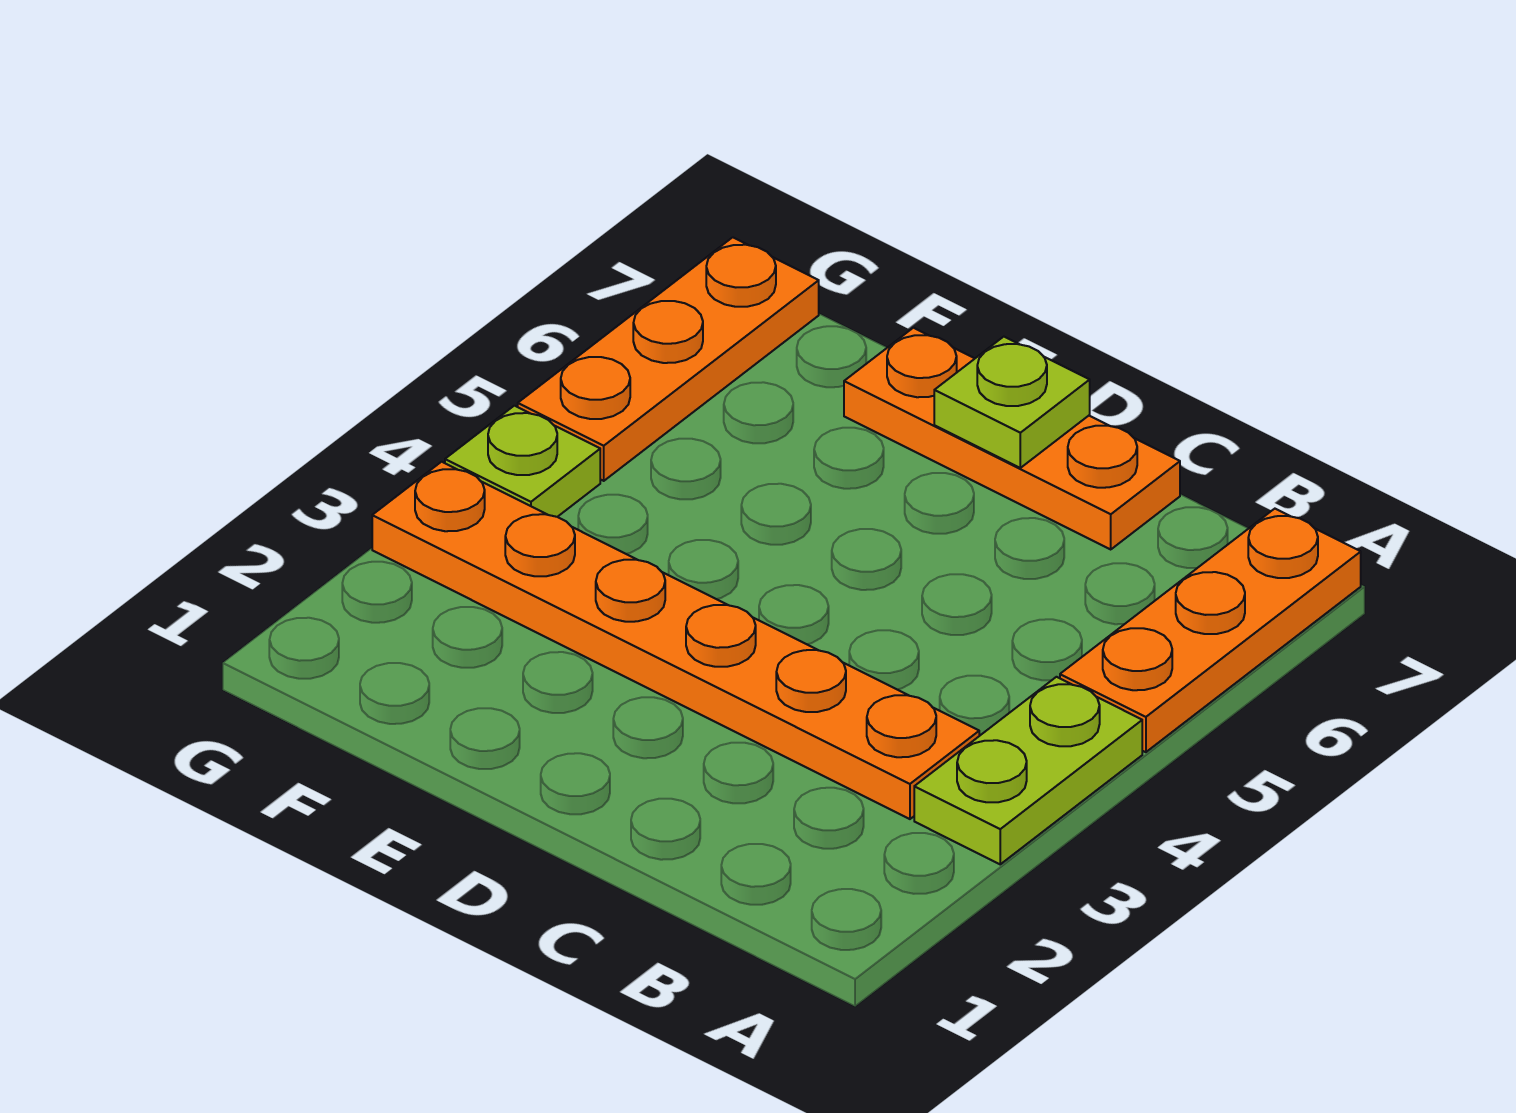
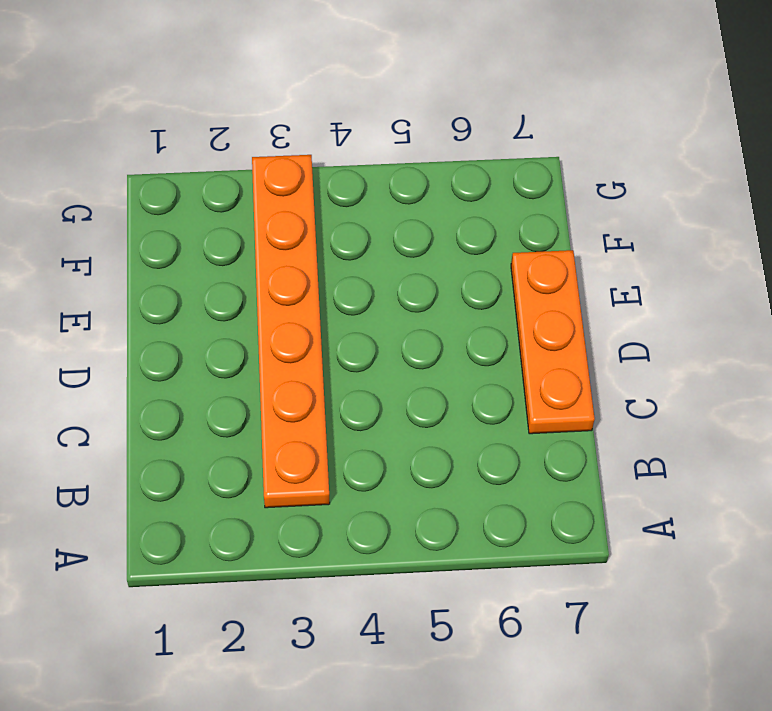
none -> lime plate A3:A4 level 1
none -> orange plate A5:A7 level 1

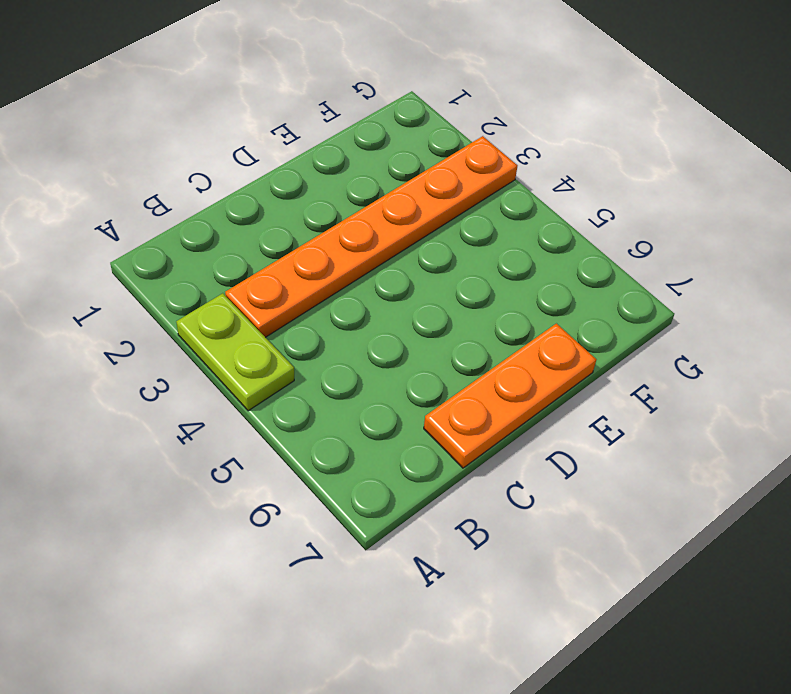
none -> orange plate A5:A7 level 1
none -> lime plate G4 level 1

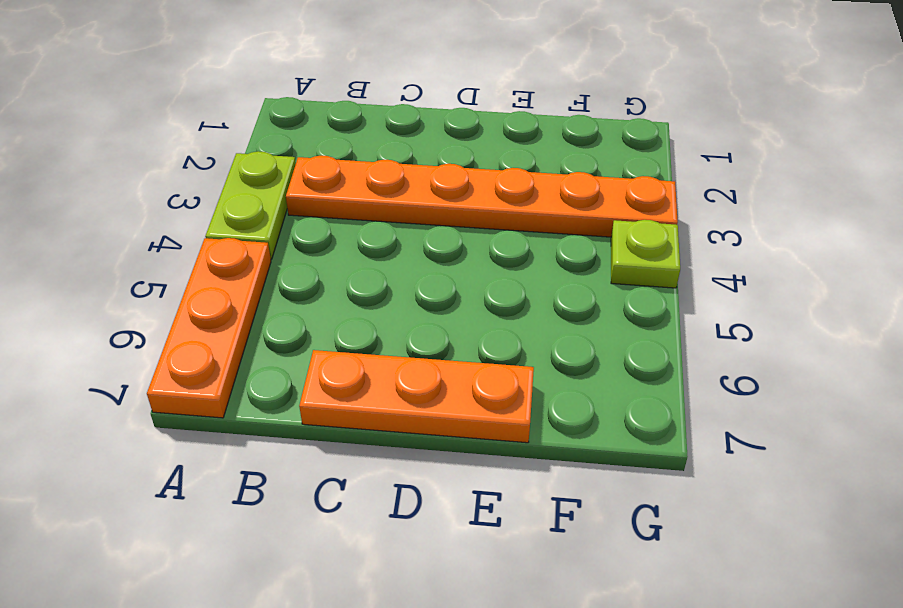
none -> orange plate G5:G7 level 1
none -> lime plate D7 level 2

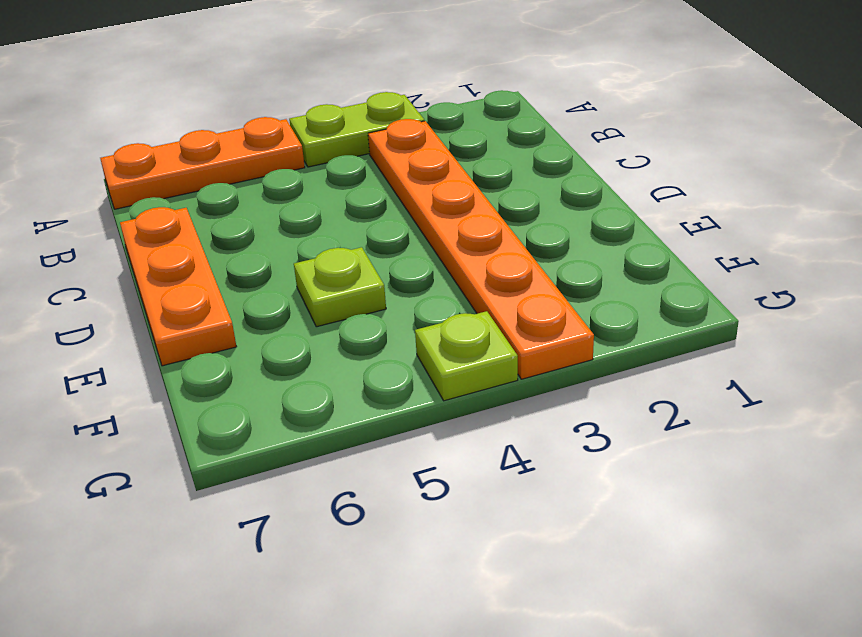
lime plate E5 level 1 -> lime plate D7 level 2
none -> orange plate G5:G7 level 1

